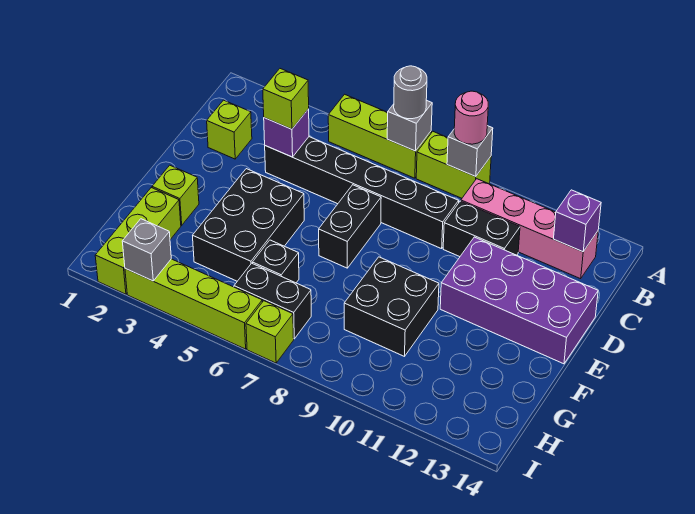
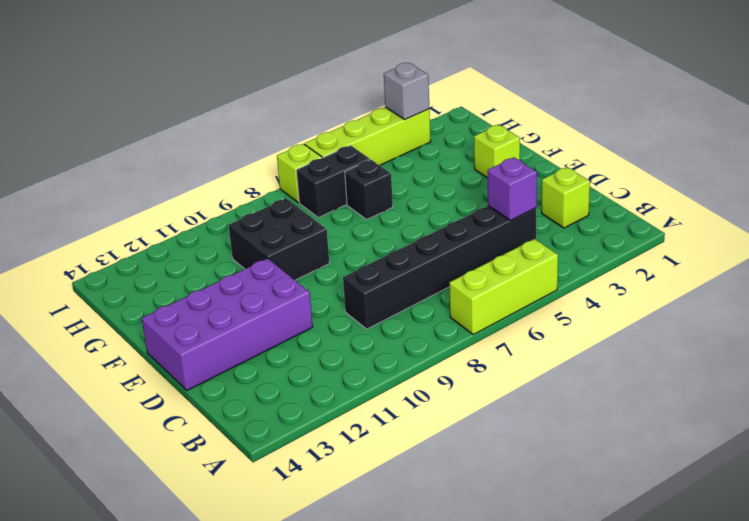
none -> lime brick A8:A9 level 1
none -> pink brick B10:B13 level 1
none -> black brick C10:C11 level 1

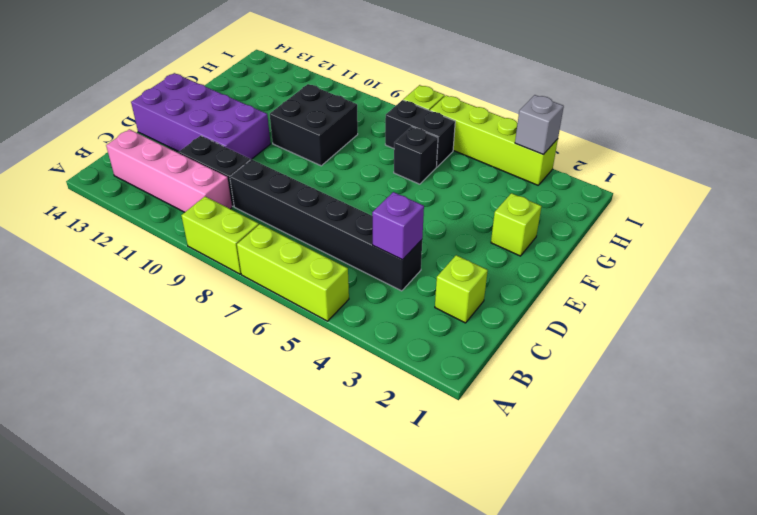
none -> black brick D7:E7 level 1
none -> black brick E4:G5 level 1
none -> lime brick G2:I2 level 1

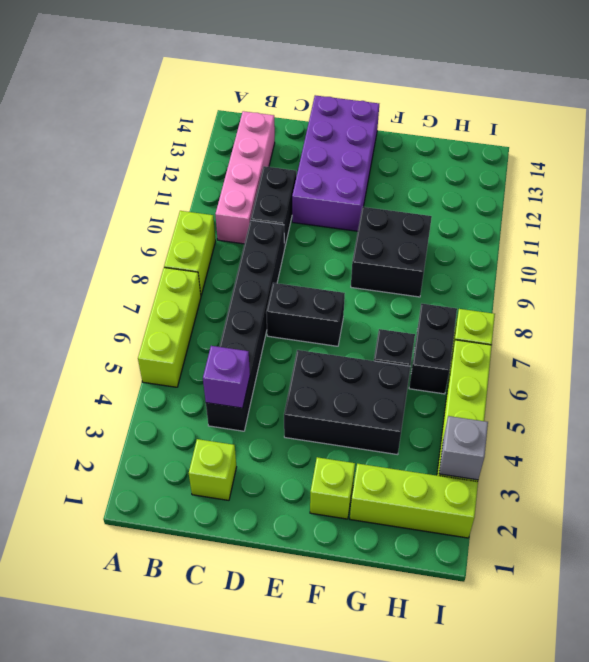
none -> grey brick A7 level 2
none -> grey brick A9 level 2
none -> purple brick B13 level 2

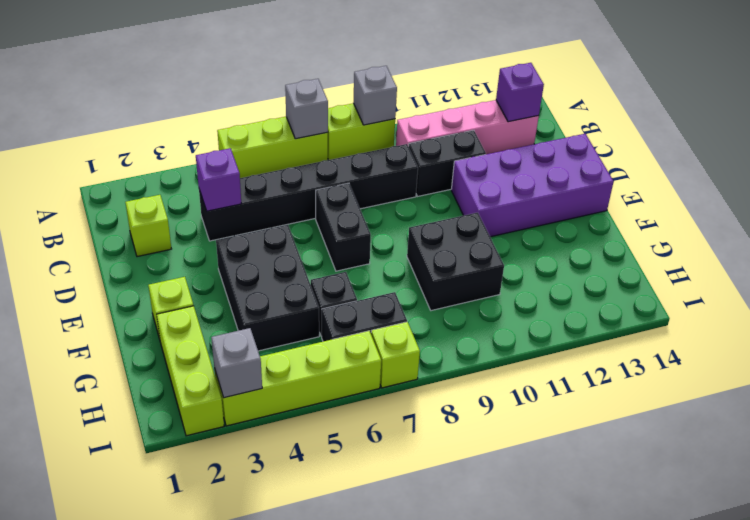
none -> grey round brick A7 level 3
none -> pink round brick A9 level 3
none -> lime brick C4 level 3

